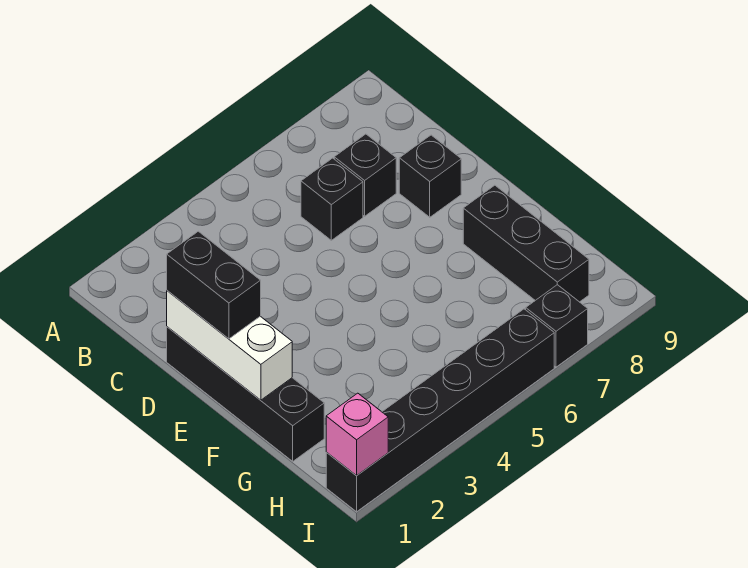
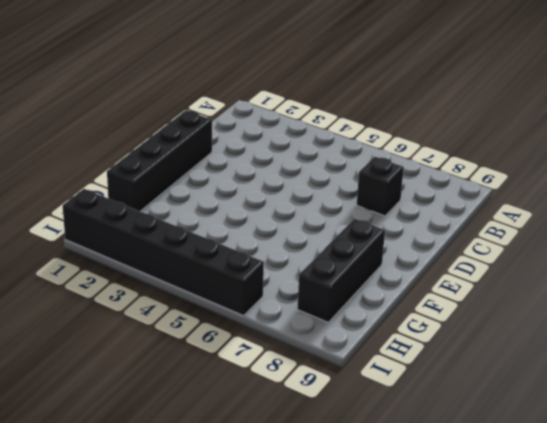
none -> black brick C6 level 1
none -> black brick D8 level 1

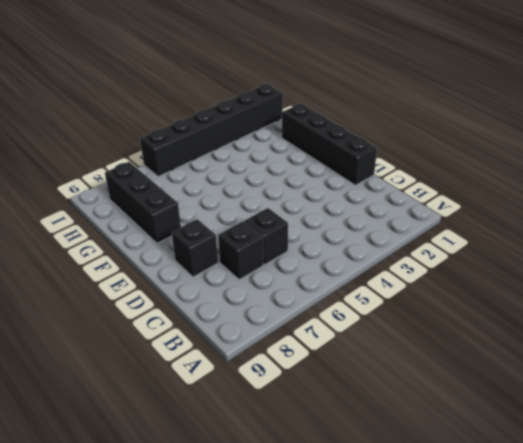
none -> black brick I7 level 1
none -> white brick D1:F1 level 2

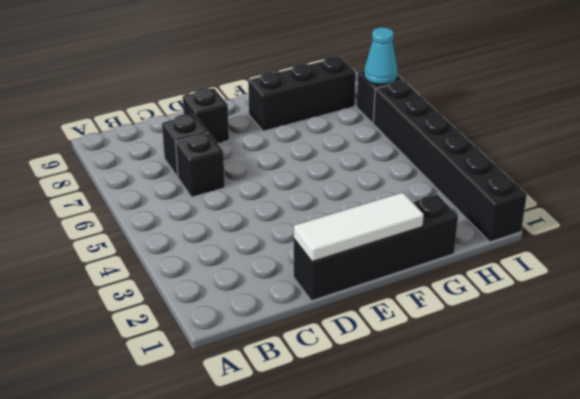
white tile D1:F1 level 2 -> white brick D1:F1 level 2
cyan cone I7 level 2 -> none
none -> pink brick I1 level 2
none -> black brick D1:E1 level 3

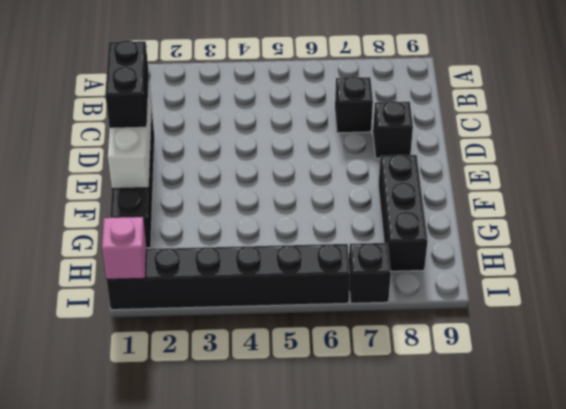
none -> black brick C6 level 1

